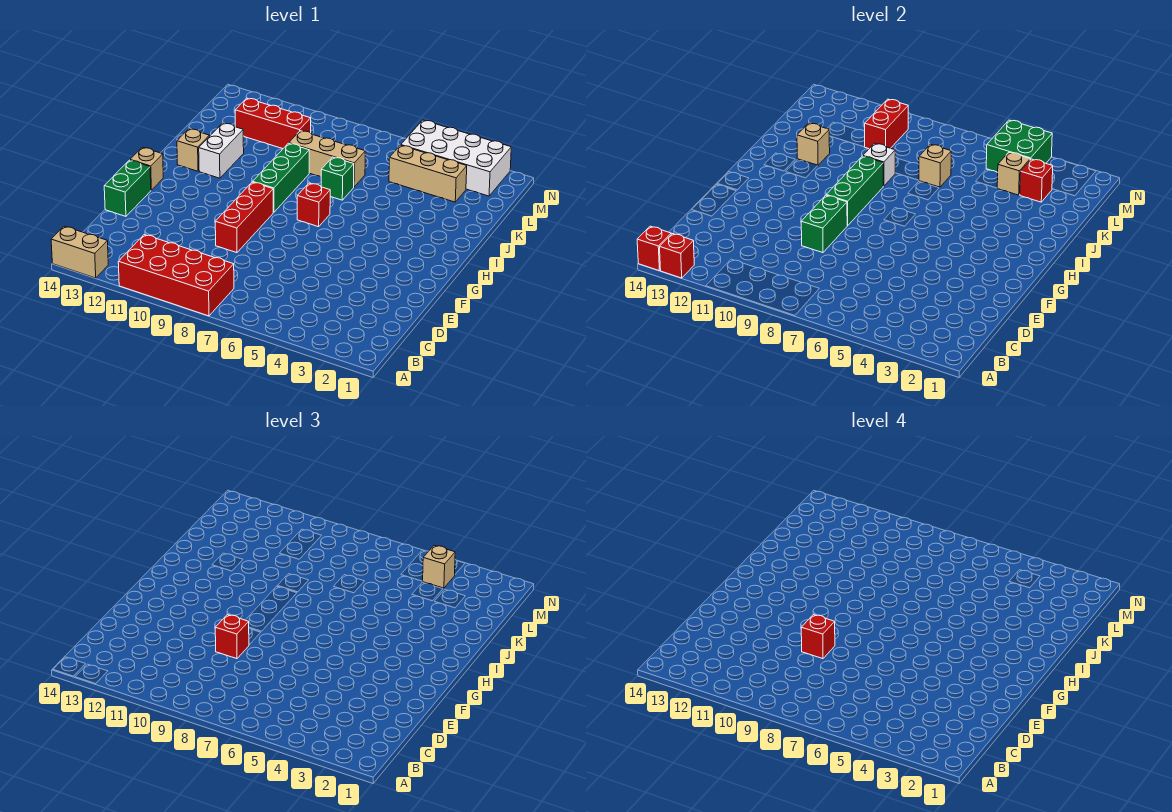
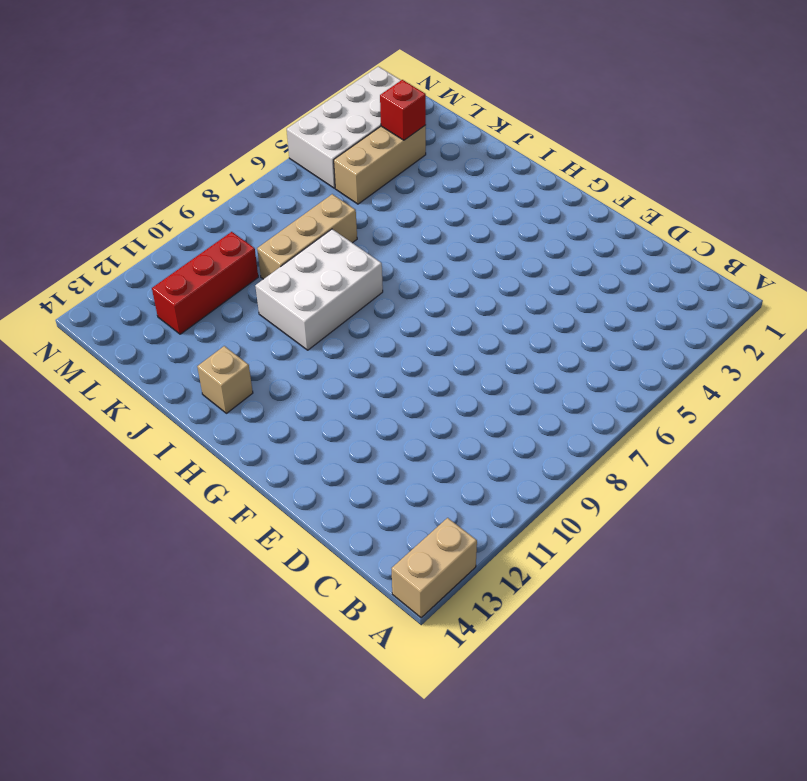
white brick I8:J10 level 1 -> green brick H9:J9 level 1
none -> red brick A8:B11 level 1
none -> red brick E9:G9 level 1
none -> green brick E14:F14 level 1

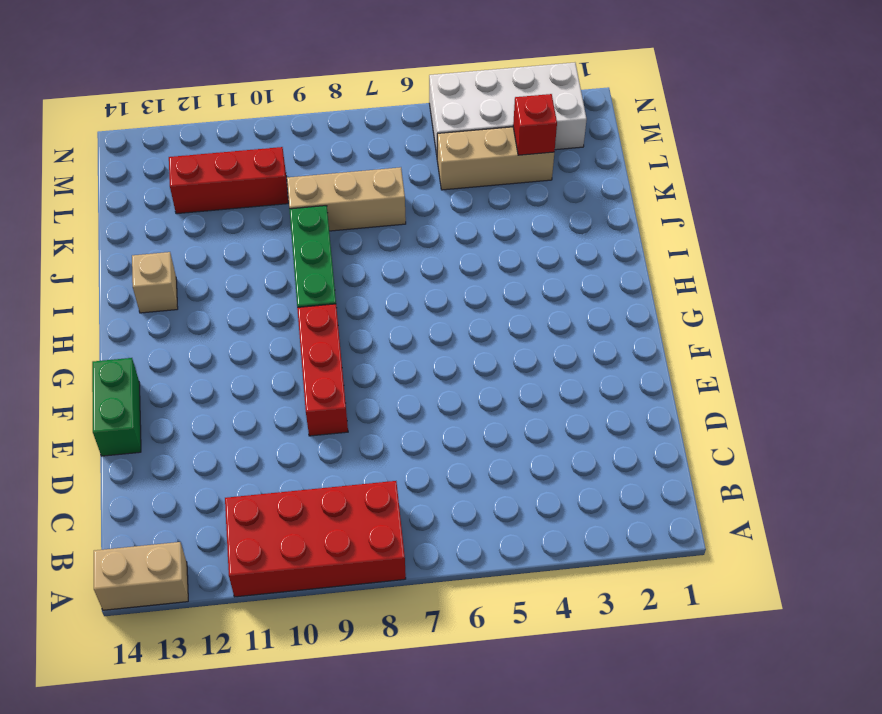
none -> tan brick G14 level 1
none -> red brick H7 level 1
none -> white brick I12:J12 level 1

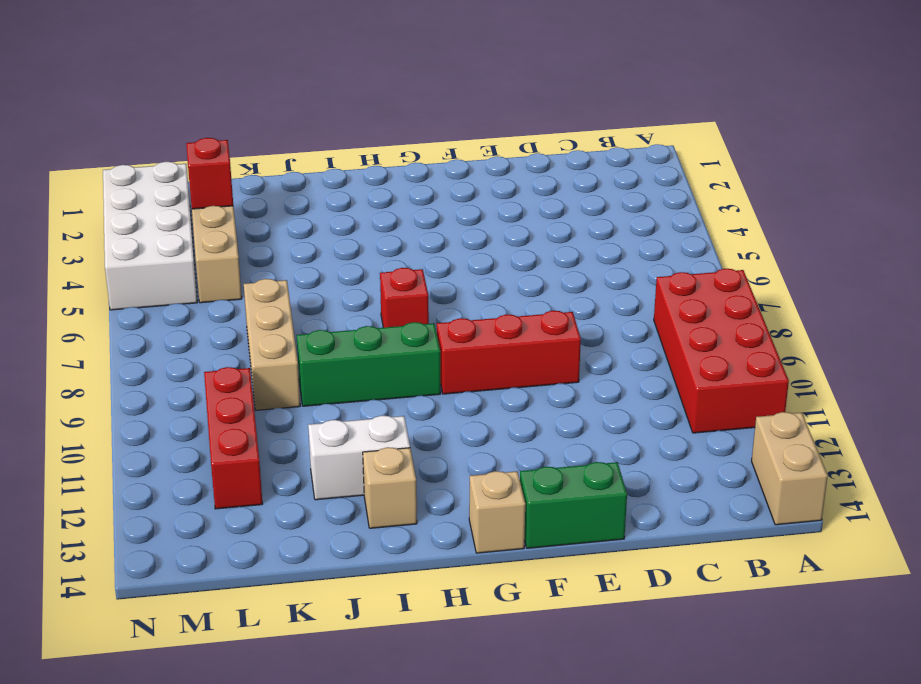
none -> green brick J7 level 1
none -> red brick A13 level 2
none -> red brick A14 level 2

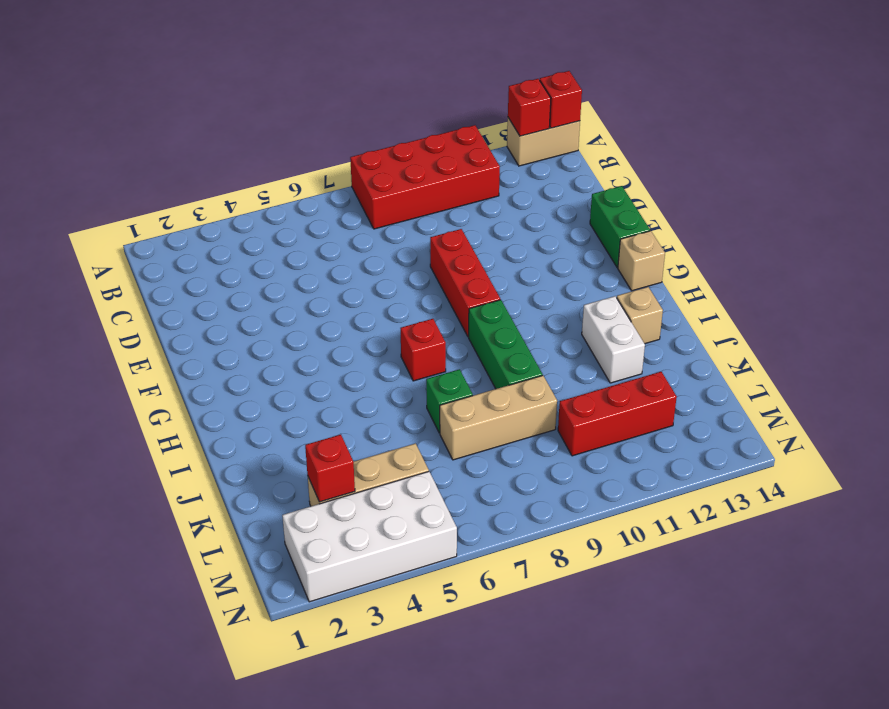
none -> green brick E9:F9 level 2
none -> green brick G9:I9 level 2
none -> white brick J9 level 2

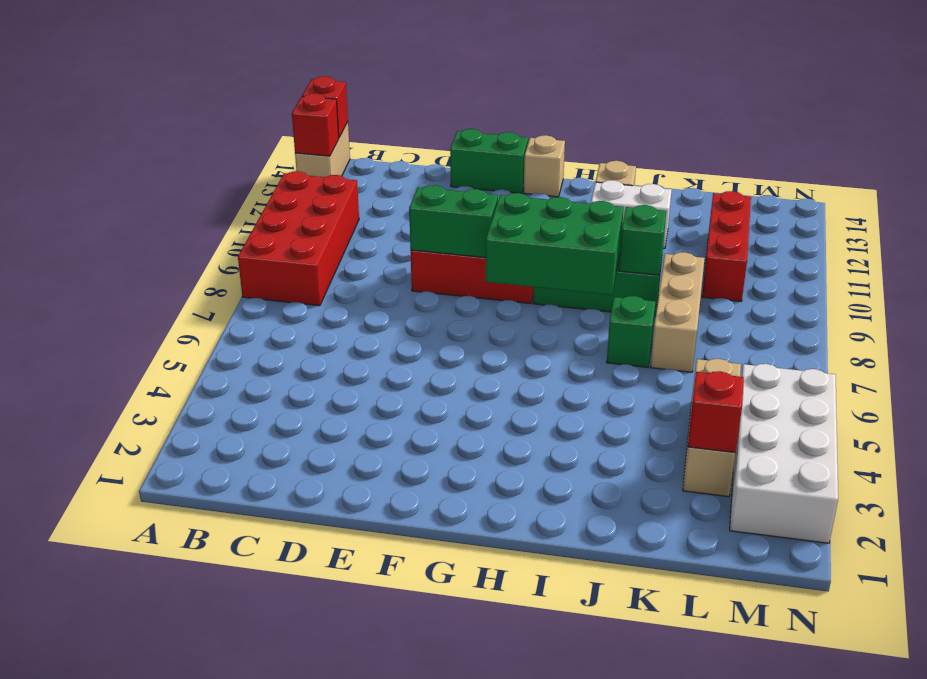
green brick G8:I9 level 2 -> green brick G9:I9 level 2
green brick J9 level 2 -> white brick J9 level 2
none -> red brick H7 level 1
none -> tan brick J12 level 2
none -> tan brick K7 level 2

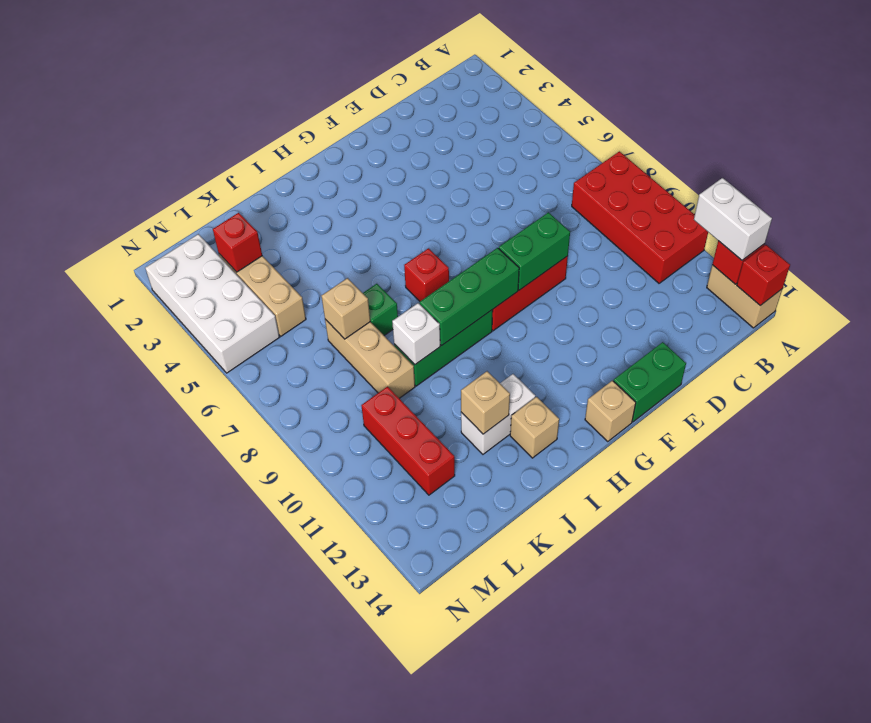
white brick A12:A13 level 3 -> none
none -> tan brick L4 level 2
none -> red brick L10:M10 level 2
none -> green brick M4:N5 level 2

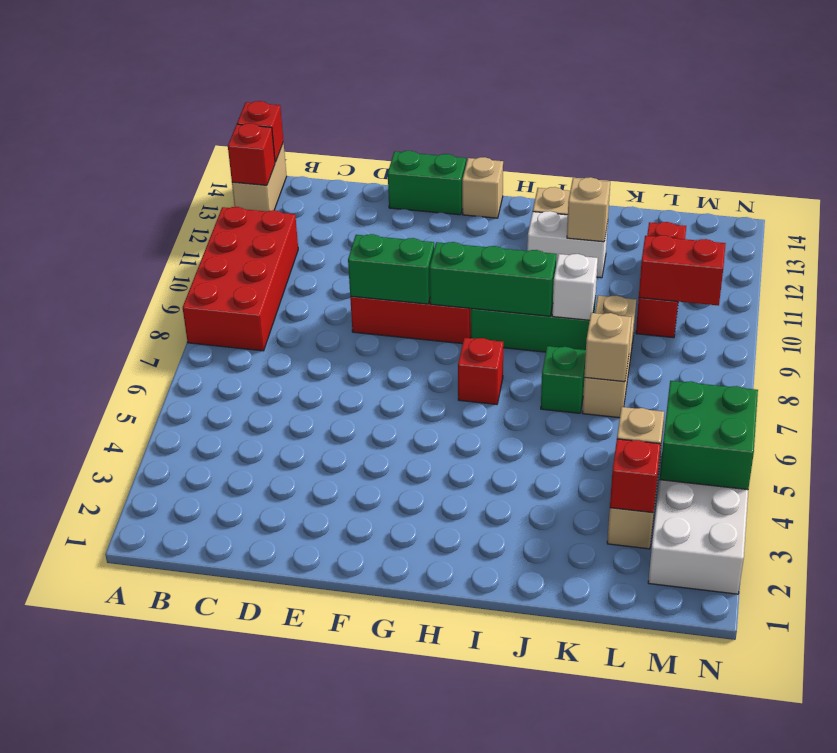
none -> red brick E9 level 3
none -> tan brick M4 level 3
none -> red brick E9 level 4

